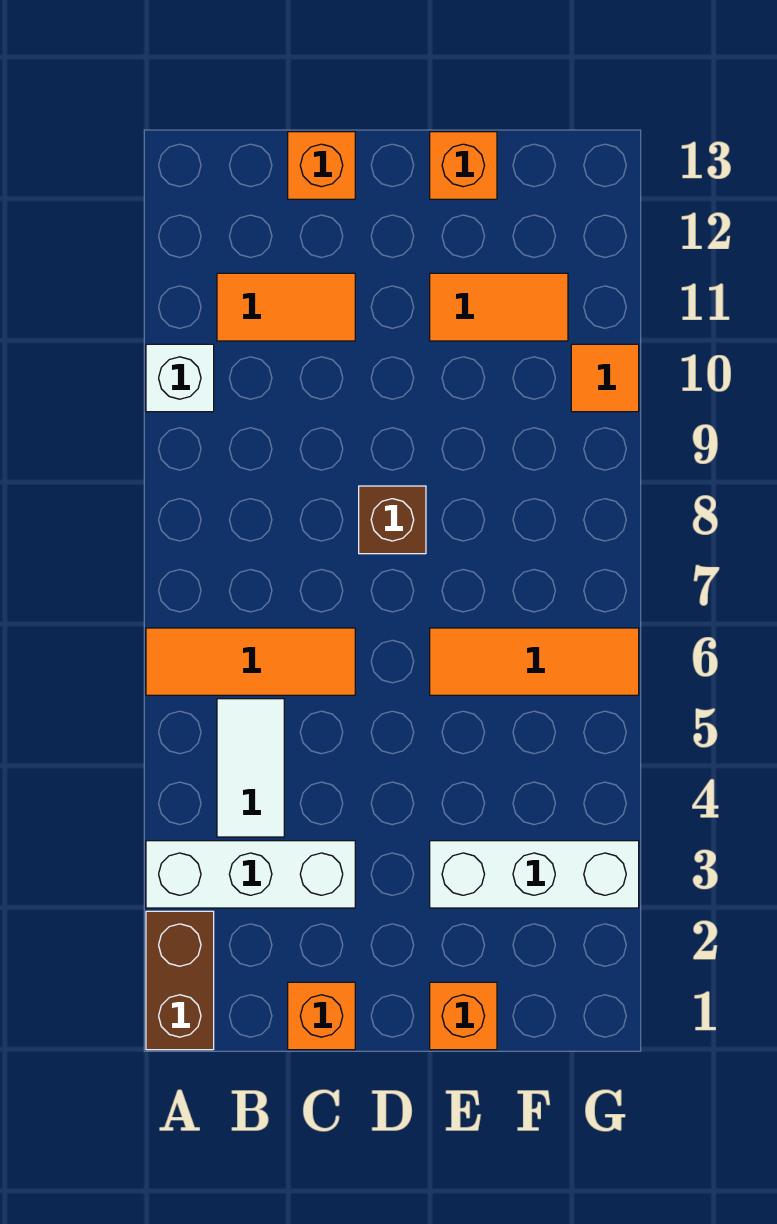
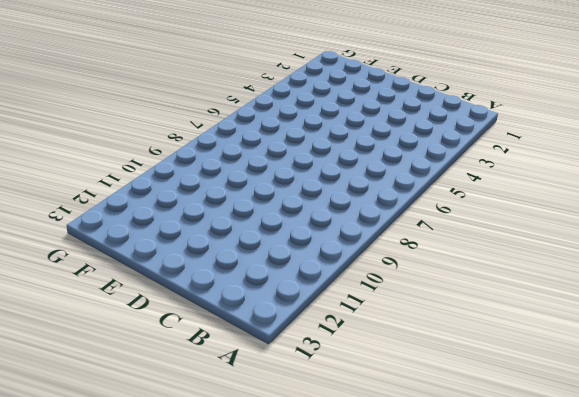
none -> brown brick A1:A2 level 1
none -> white brick A3:C3 level 1
none -> orange tile A6:C6 level 1

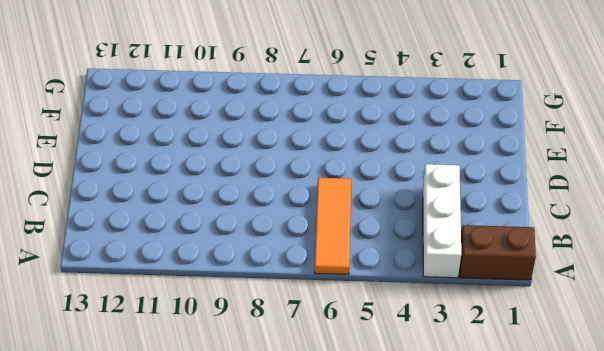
none -> white brick A10 level 1
none -> white tile B4:B5 level 1
none -> orange tile B11:C11 level 1

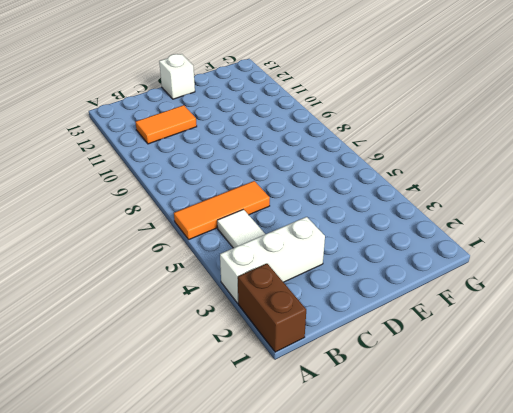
white brick D13 level 1 -> white brick A10 level 1
none -> orange brick C1 level 1
none -> orange brick C13 level 1
none -> brown brick D8 level 1

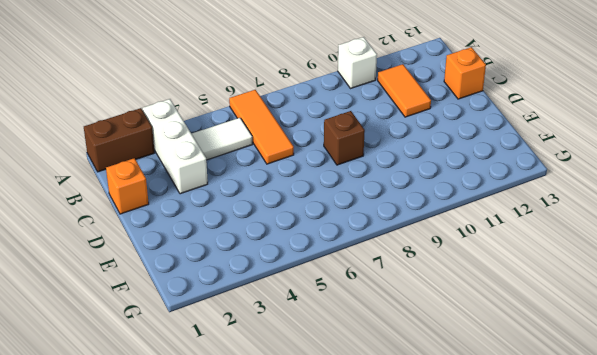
none -> orange brick E1 level 1
none -> white brick E3:G3 level 1
none -> orange tile E6:G6 level 1

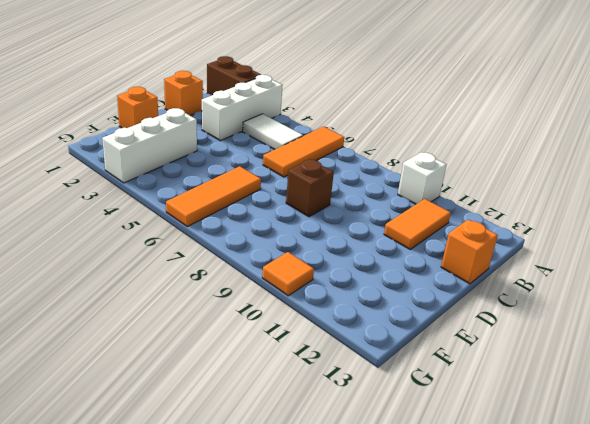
none -> orange tile E11:F11 level 1
none -> orange brick E13 level 1

